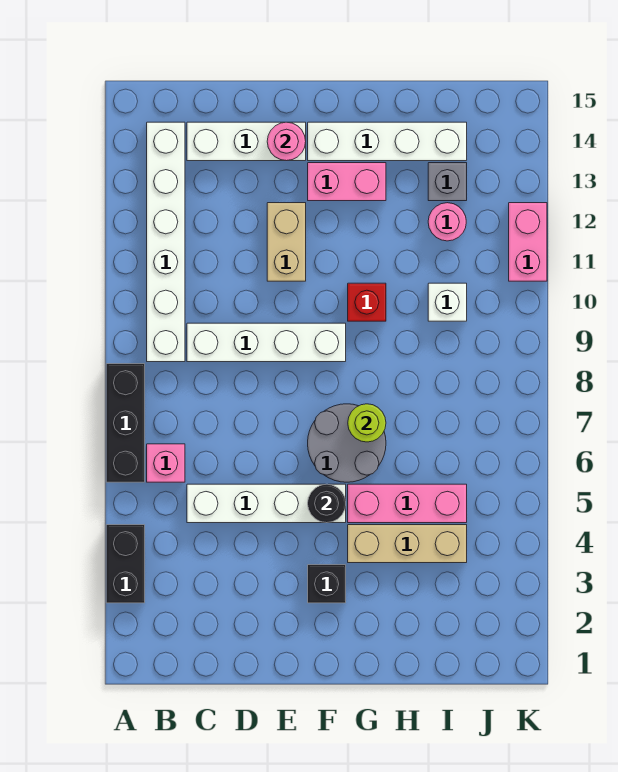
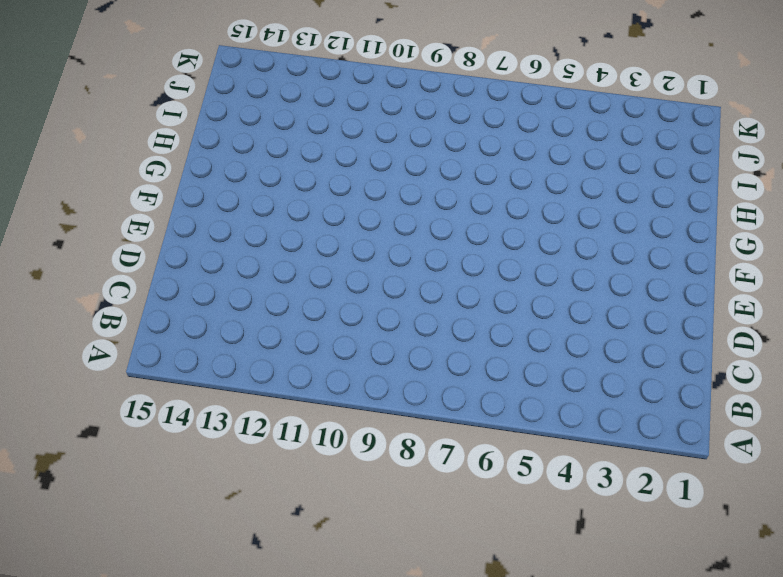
none -> black brick A3:A4 level 1
none -> black brick A6:A8 level 1
none -> pink brick B6 level 1

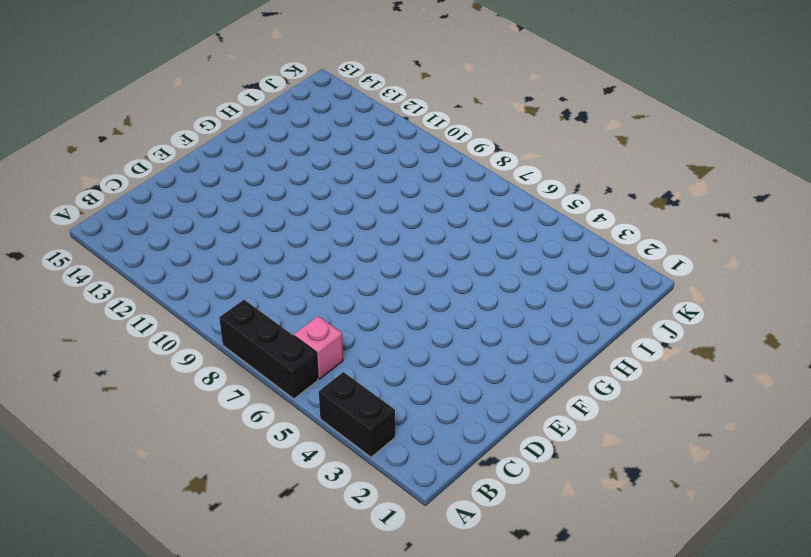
none -> white brick B9:B14 level 1
none -> white brick C5:F5 level 1
none -> white brick C9:F9 level 1

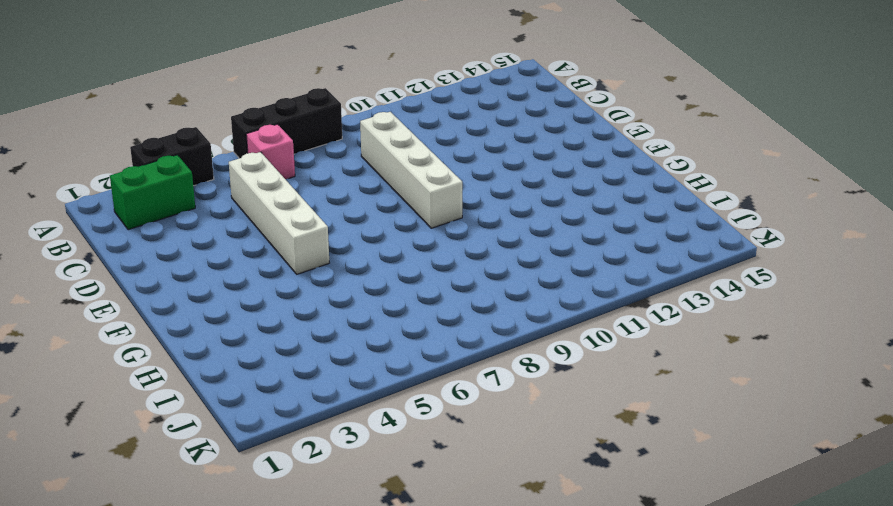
green brick B2:B3 level 1 -> none
none -> white brick B9:B14 level 1
none -> white brick C14:E14 level 1
none -> tan brick E11:E12 level 1

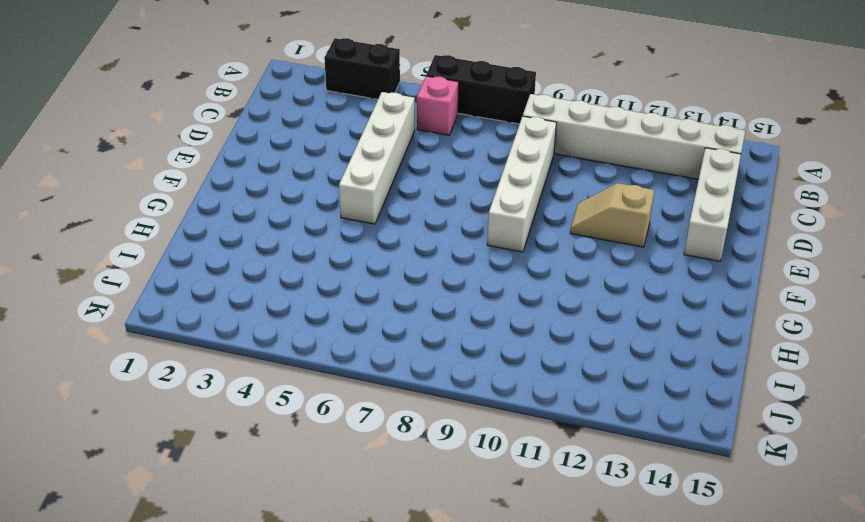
tan slope E11:E12 level 1 top 12 -> tan brick E11:E12 level 1
none -> black brick F3 level 1
none -> grey round brick F6:G7 level 1
none -> pink brick F13:G13 level 1

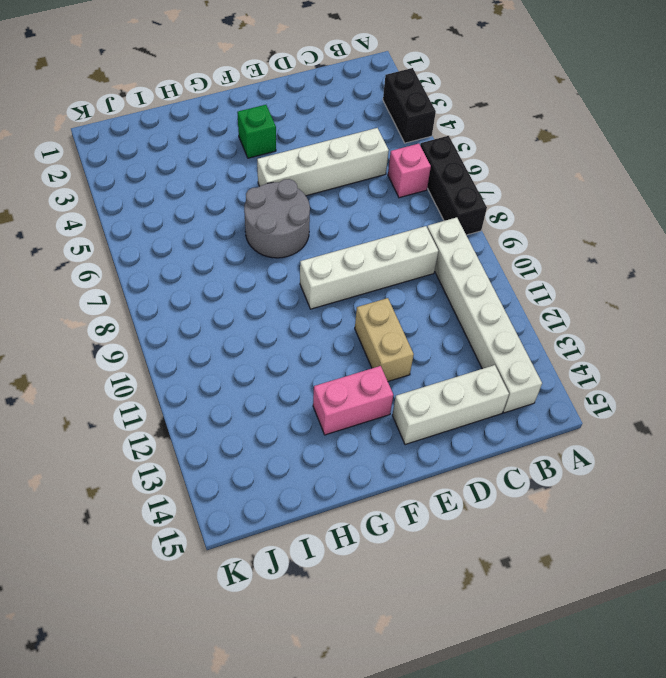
green brick F3 level 1 -> black brick F3 level 1
none -> white brick F14:I14 level 1
none -> tan brick G4:I4 level 1
none -> pink brick G5:I5 level 1

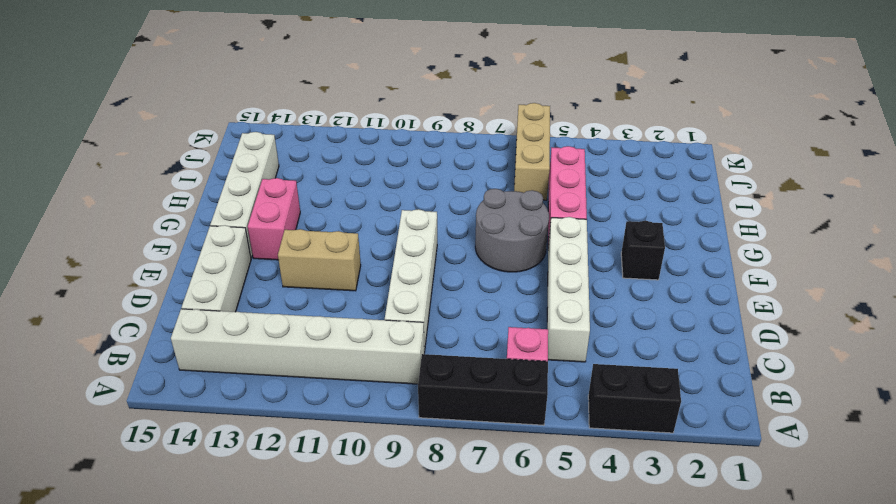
tan brick I6:K6 level 1 -> tan brick G4:I4 level 1
none -> red brick G10 level 1
none -> white brick I10 level 1
none -> pink round brick I12 level 1

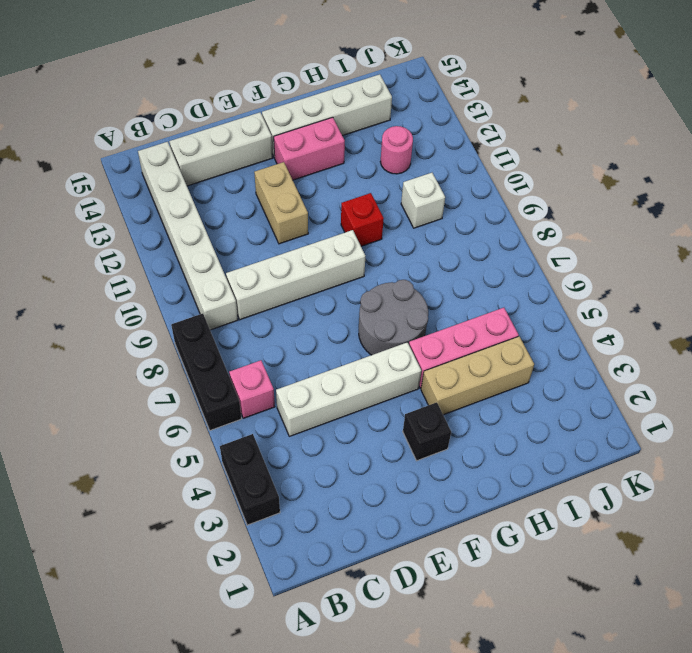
none -> grey brick I13 level 1
none -> pink brick K11:K12 level 1
none -> pink round brick E14 level 2

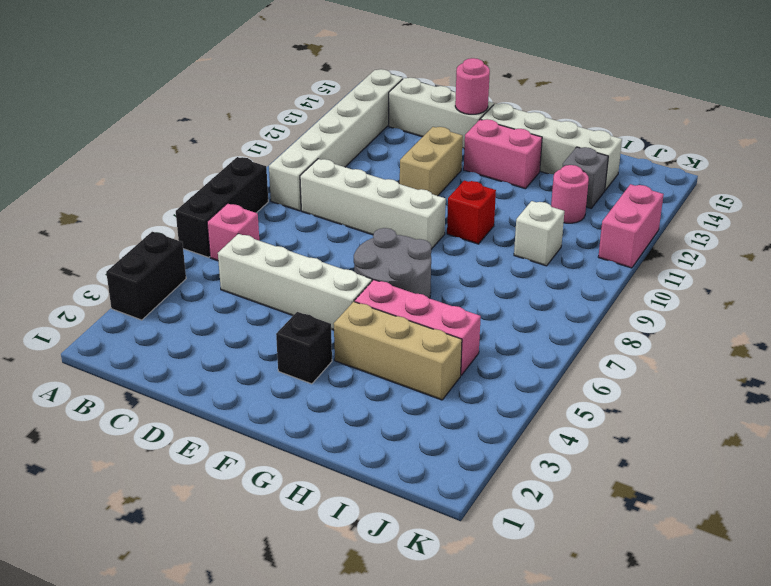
none -> black round brick F5 level 2
none -> lime round brick G7 level 2

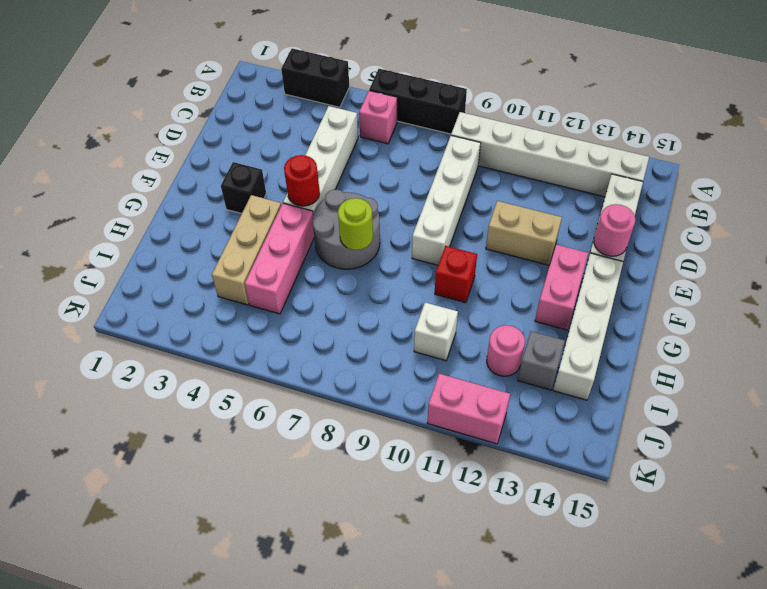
red round brick F5 level 2 -> black round brick F5 level 2

